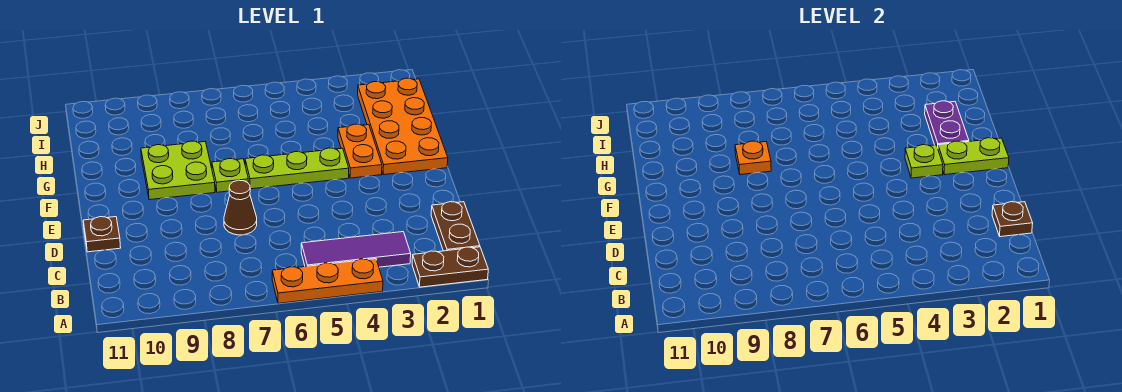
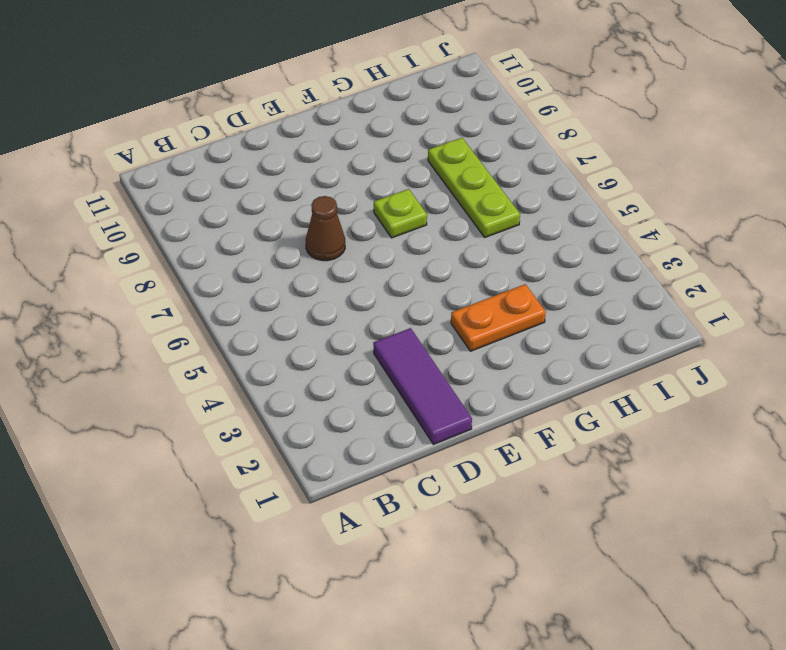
purple tile D1:D3 level 1 -> purple tile B3:B5 level 1
lime plate H6:H8 level 1 -> lime plate F4:F6 level 1
none -> brown plate A1:A2 level 1
none -> orange plate A4:A6 level 1
none -> brown plate B1:C1 level 1

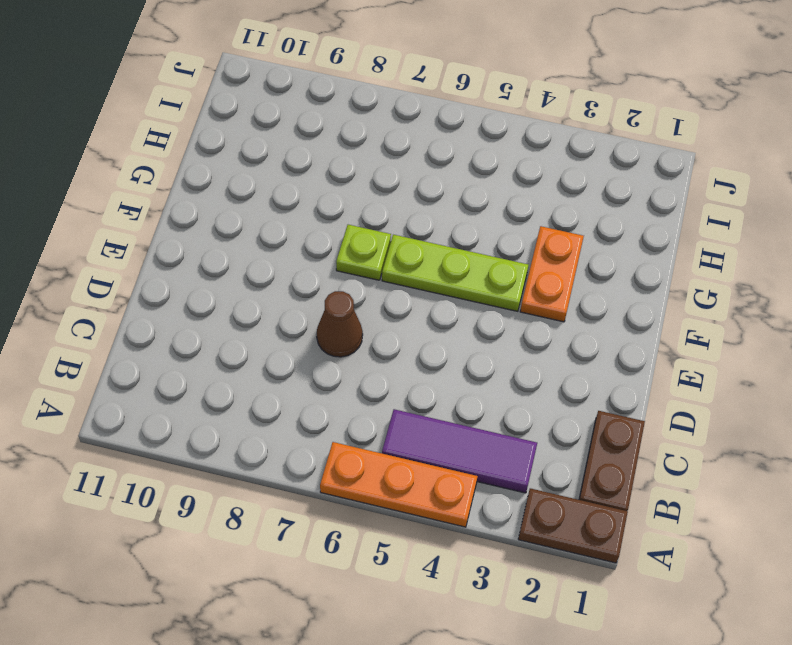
none -> brown plate D11 level 1
none -> orange plate F1:I2 level 1
none -> lime plate F8:G9 level 1

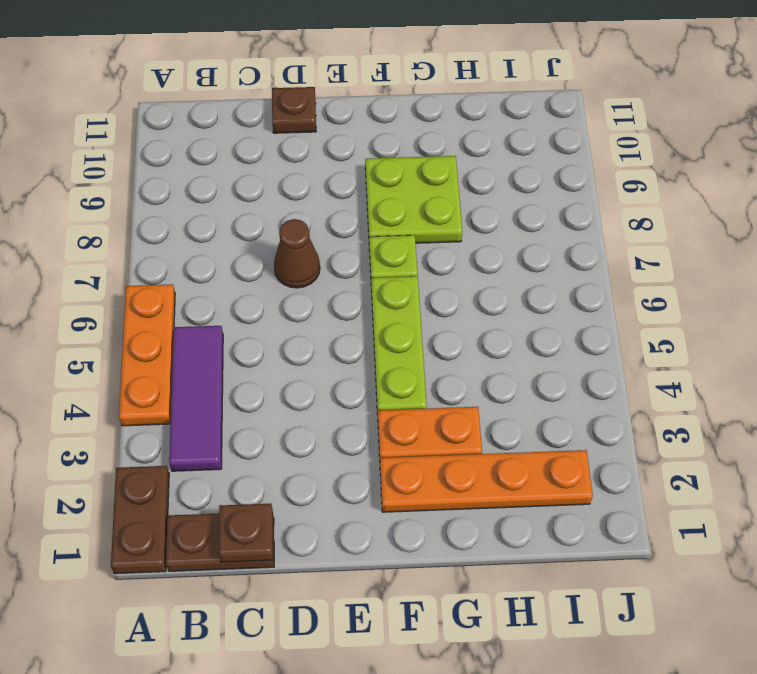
orange plate F2:I2 level 1 -> orange plate F1:I2 level 1
none -> lime plate F1:F2 level 2
none -> lime plate F3 level 2
none -> purple plate G2:H2 level 2

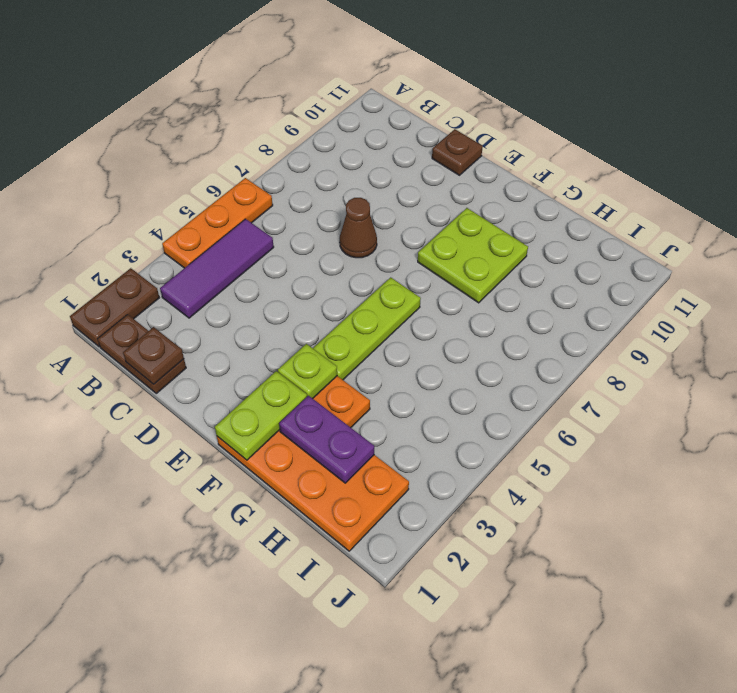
none -> lime plate F7 level 1
none -> orange plate G8 level 2

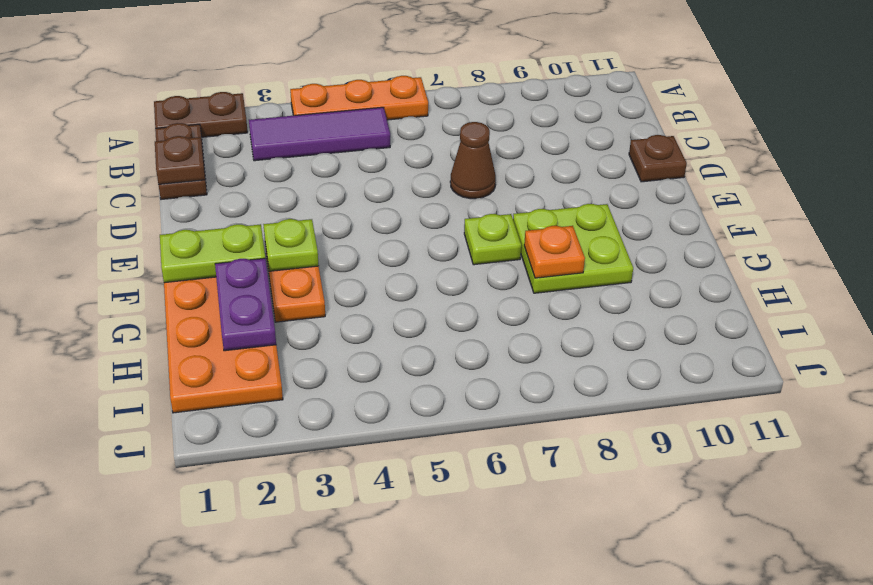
none -> lime plate F4:F6 level 1

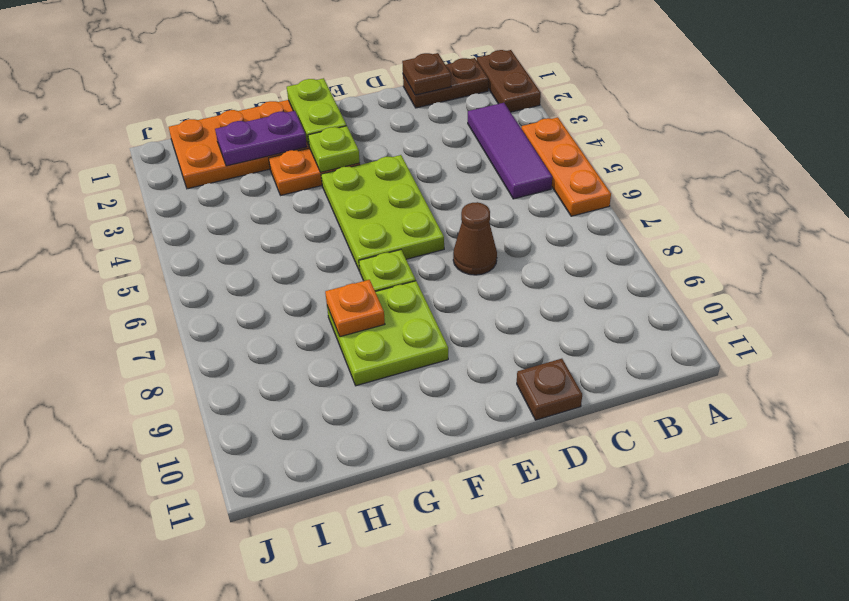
lime plate E4:F6 level 1 -> lime plate F4:F6 level 1

